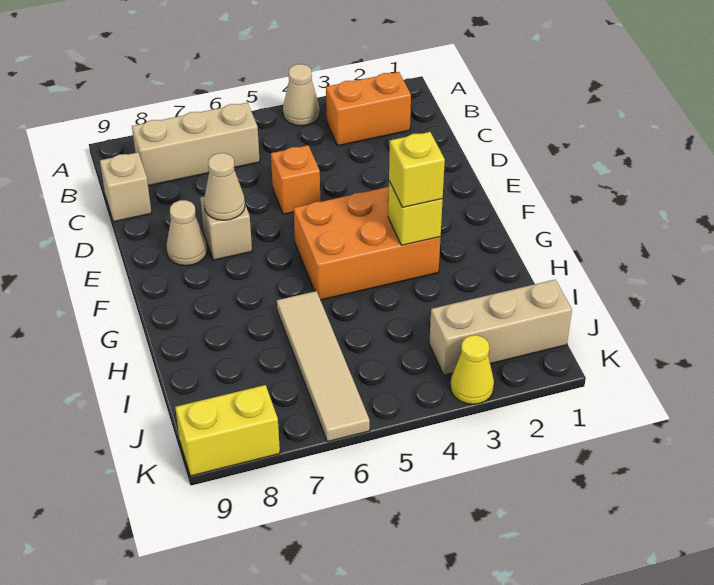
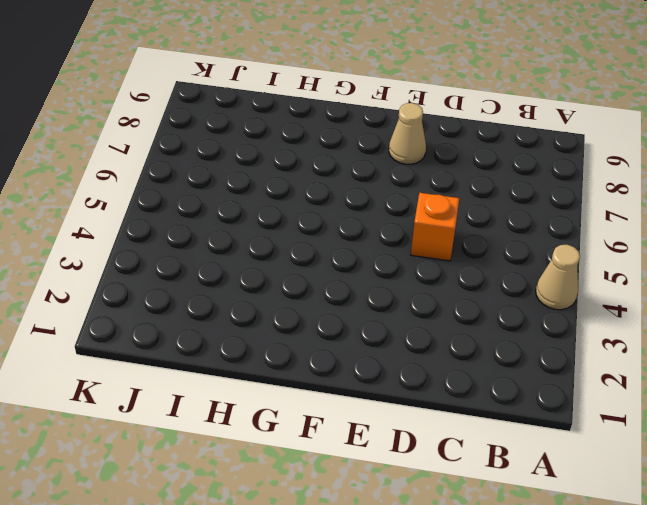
none -> orange brick B2:B3 level 1
none -> tan brick B6:B8 level 1
none -> tan brick C9 level 1

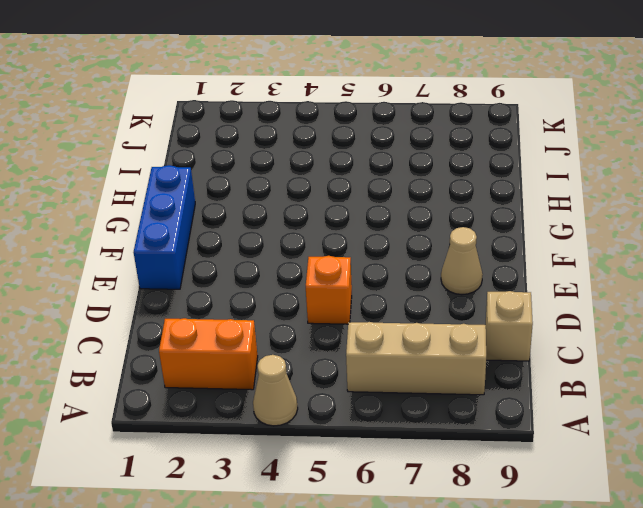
blue brick E1:G1 level 1 -> none
none -> tan brick E7 level 1
none -> orange brick F3:G5 level 1
none -> tan tile H6:K6 level 1

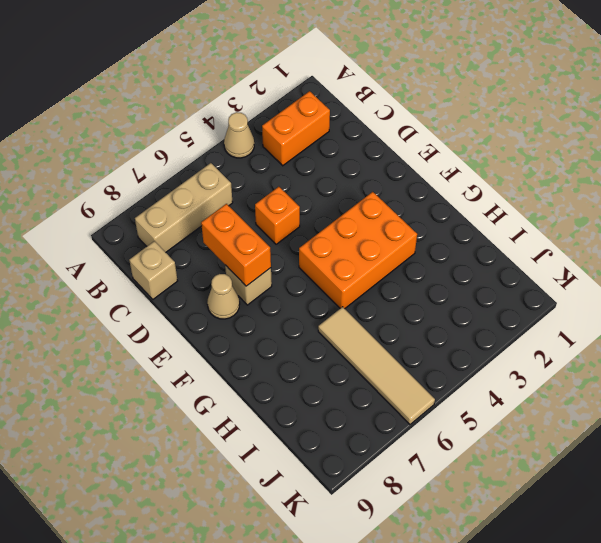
orange brick D7:E7 level 2 -> tan cone E7 level 2
none -> tan brick J1:J3 level 1
none -> yellow cone K3 level 1
none -> yellow brick K8:K9 level 1

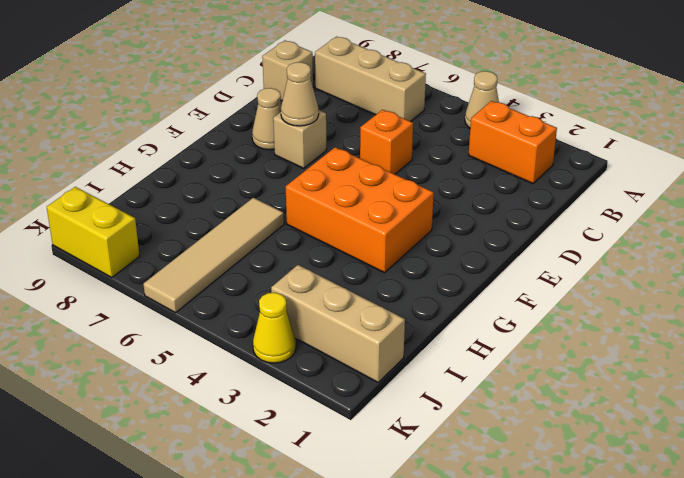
none -> yellow brick G3 level 2
none -> yellow brick G3 level 3

